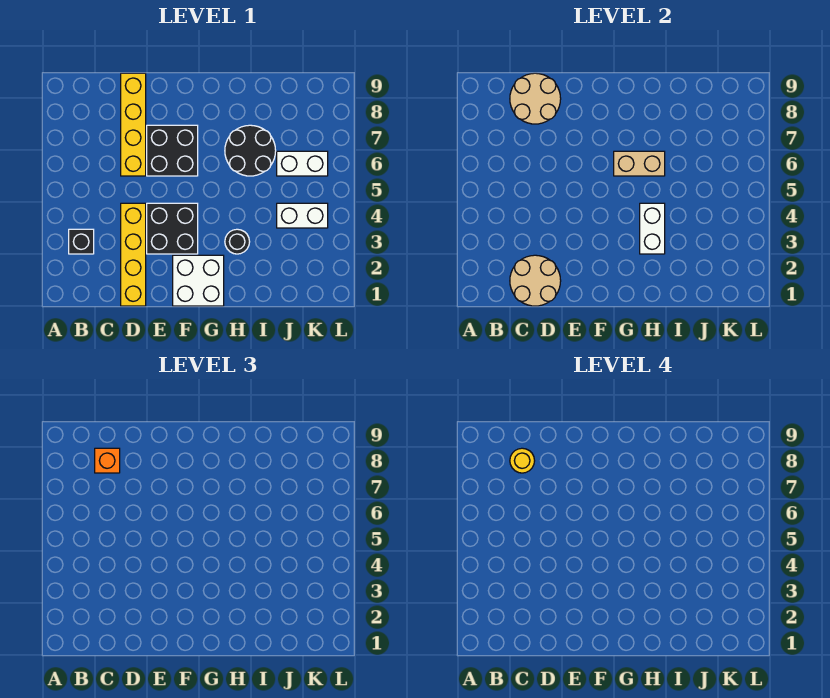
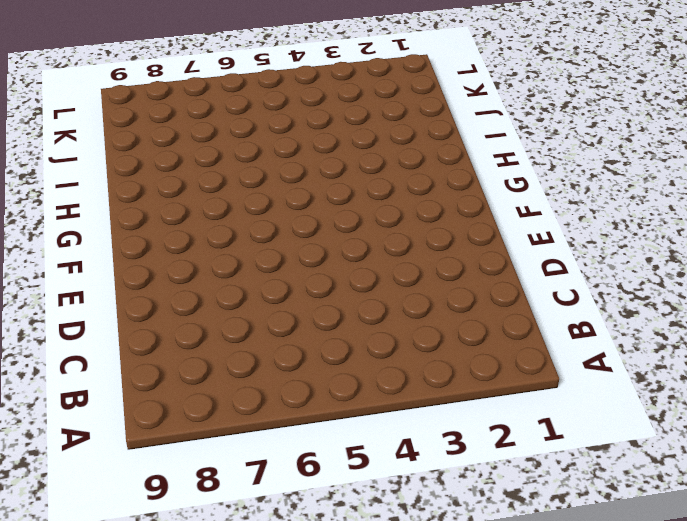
none -> black brick B3 level 1
none -> yellow brick D1:D4 level 1
none -> yellow brick D6:D9 level 1

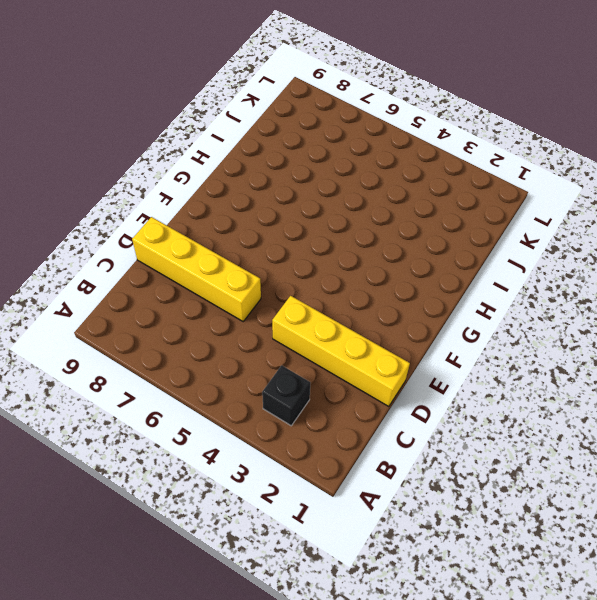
none -> black brick E3:F4 level 1
none -> black brick E6:F7 level 1
none -> white brick F1:G2 level 1

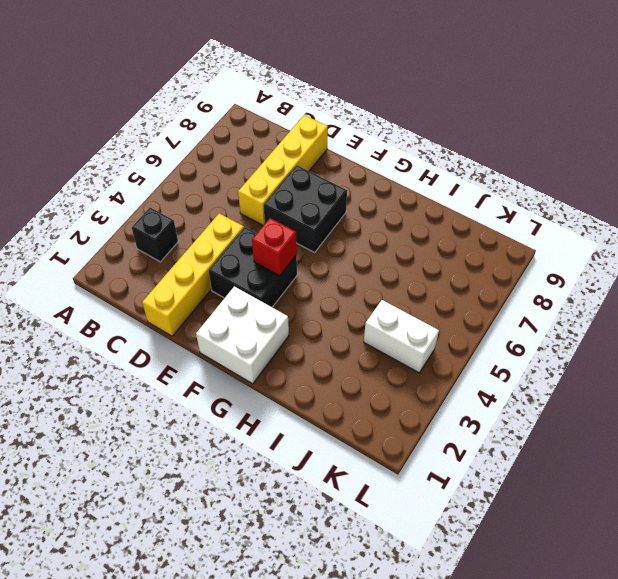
red brick F4 level 2 -> none
none -> black round brick H3 level 1
none -> black round brick H6:I7 level 1
none -> white brick J6:K6 level 1

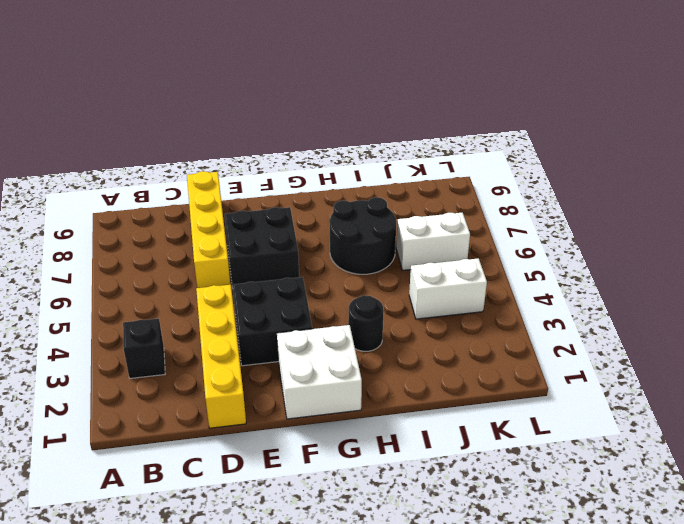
none -> tan round brick C1:D2 level 2
none -> tan round brick C8:D9 level 2
none -> tan brick G6:H6 level 2

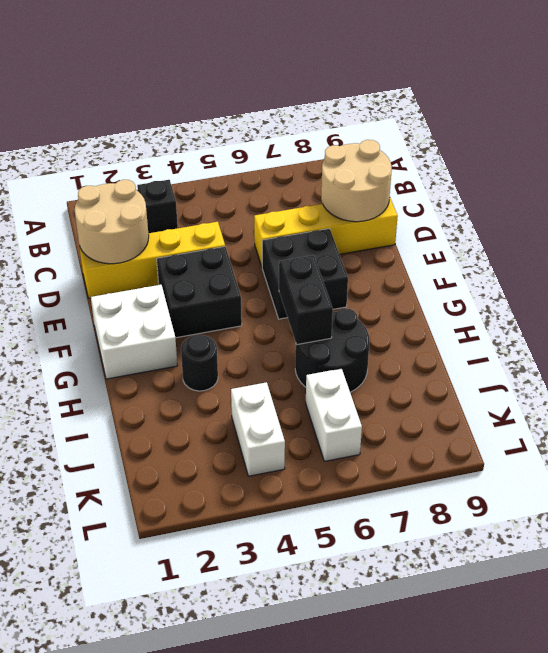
black brick G6:H6 level 2 -> tan brick G6:H6 level 2
none -> white brick H3:H4 level 2
none -> orange brick C8 level 3
none -> yellow round brick C8 level 4

